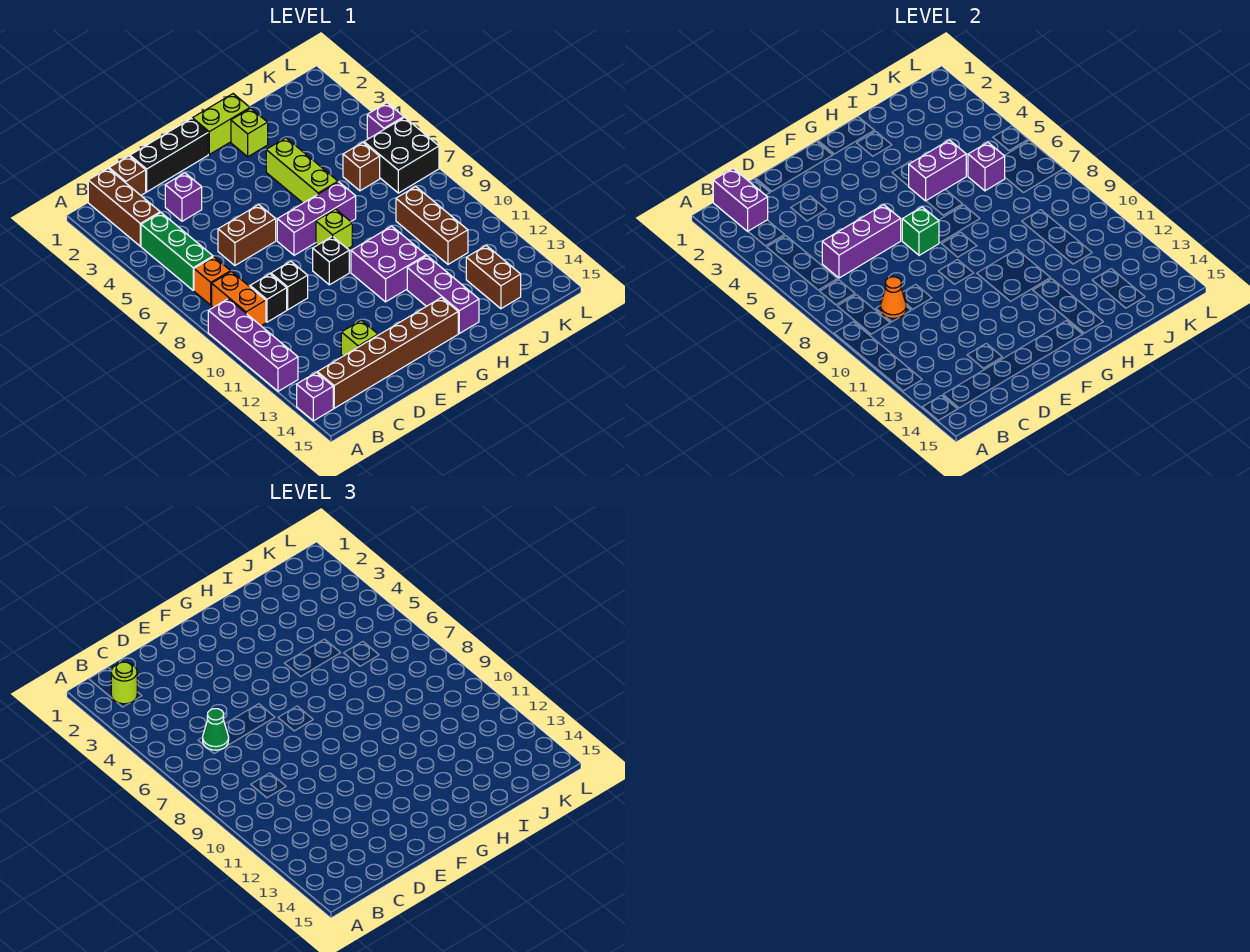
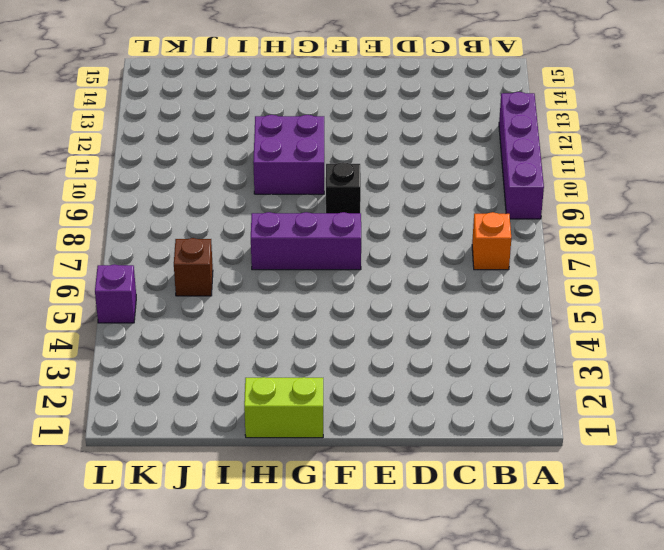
none -> purple brick A14 level 1
none -> brown brick B1:B3 level 1
none -> green brick B4:B6 level 1
none -> orange brick B8:B9 level 1

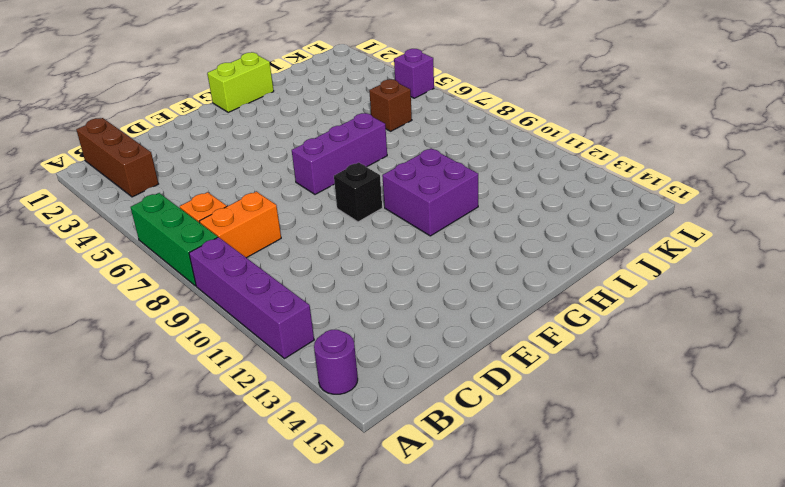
green brick A6:A8 level 1 -> green brick B4:B6 level 1
purple round brick A14 level 1 -> purple brick A14 level 1
orange brick B8:C8 level 1 -> orange brick B8:B9 level 1
none -> brown brick B14:G14 level 1
none -> brown brick C1 level 1
none -> black brick C9 level 1
none -> black brick D1:F1 level 1

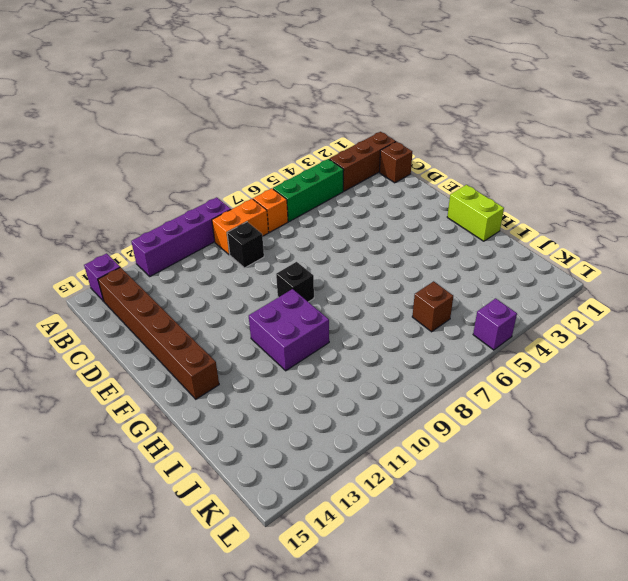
none -> black brick D1:F1 level 1
none -> purple brick D3 level 1
none -> brown brick D6:E6 level 1
none -> black brick D9 level 1

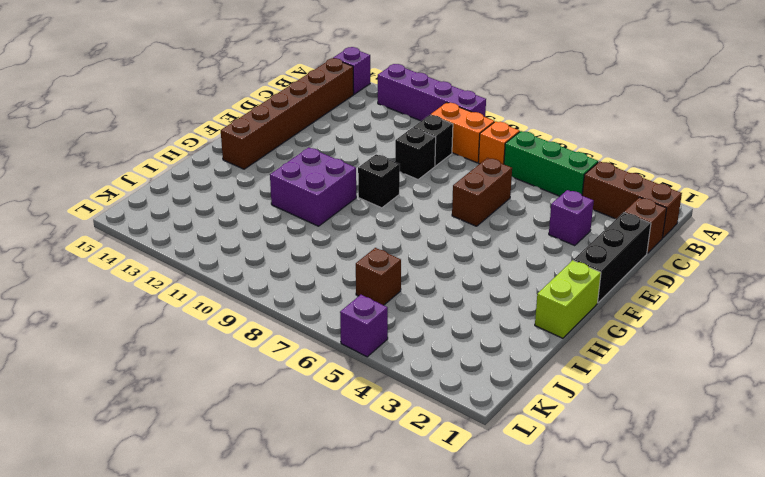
none -> lime brick D13 level 1
none -> purple brick F7:H7 level 1
none -> lime brick G8 level 1
none -> lime brick H2 level 1

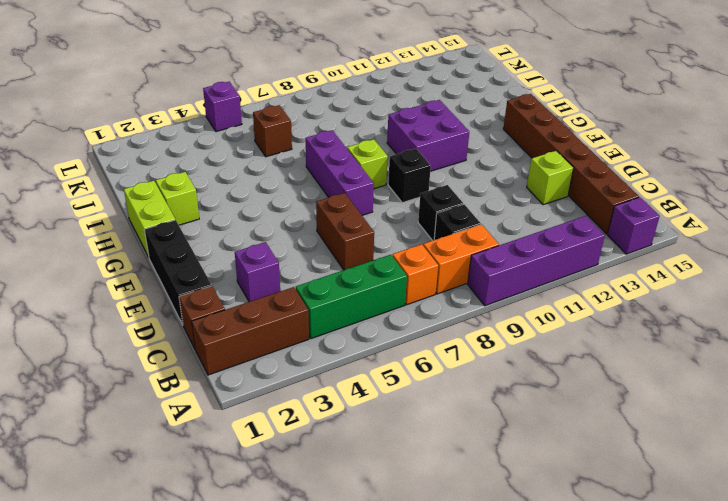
none -> lime brick H4:H6 level 1
none -> purple brick H12:H14 level 1
none -> brown brick J9:J11 level 1
none -> brown brick J13:J14 level 1

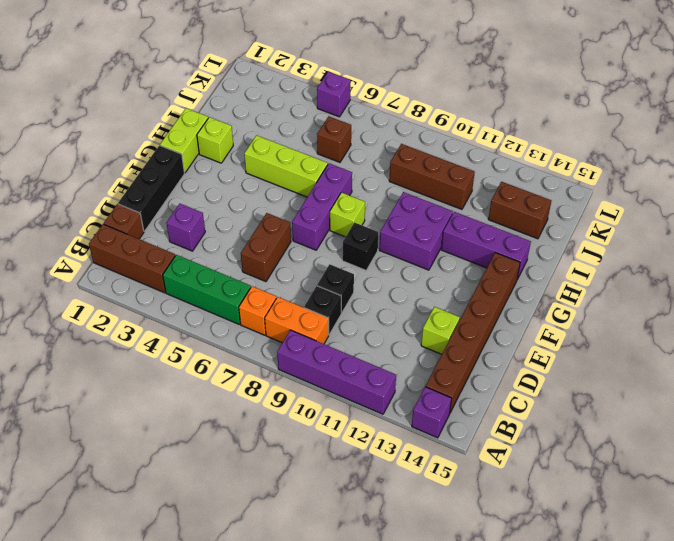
none -> black brick K6:L7 level 1
none -> purple brick B1:B2 level 2
none -> purple brick C6:E6 level 2
none -> orange cone C9 level 2

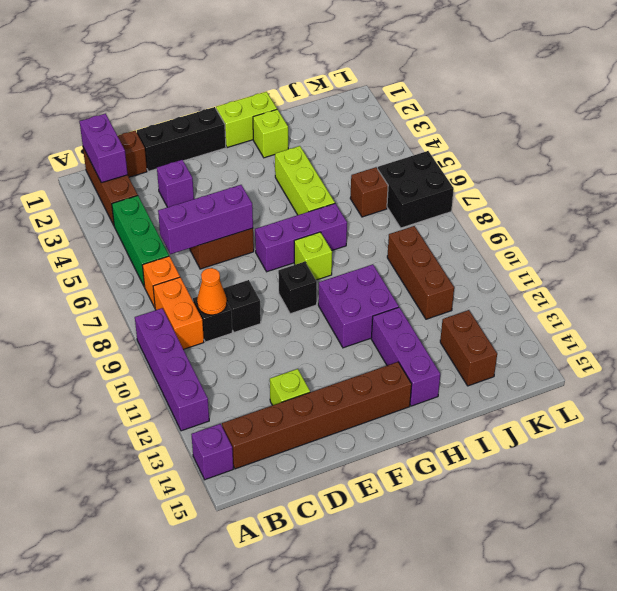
none -> purple brick L5 level 1
none -> green brick F7 level 2
none -> purple brick H5:I5 level 2
none -> purple brick J6 level 2

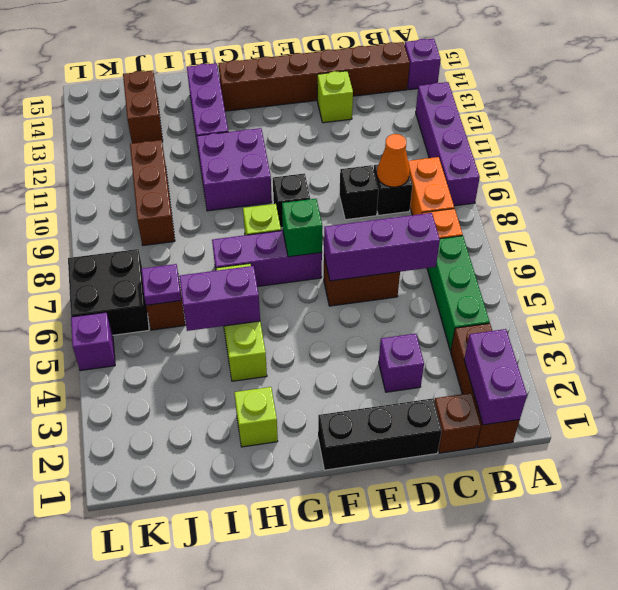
purple plate J6 level 2 -> purple brick J6 level 2
none -> lime brick G1:H1 level 1
none -> lime round brick B2 level 3
none -> green cone C6 level 3

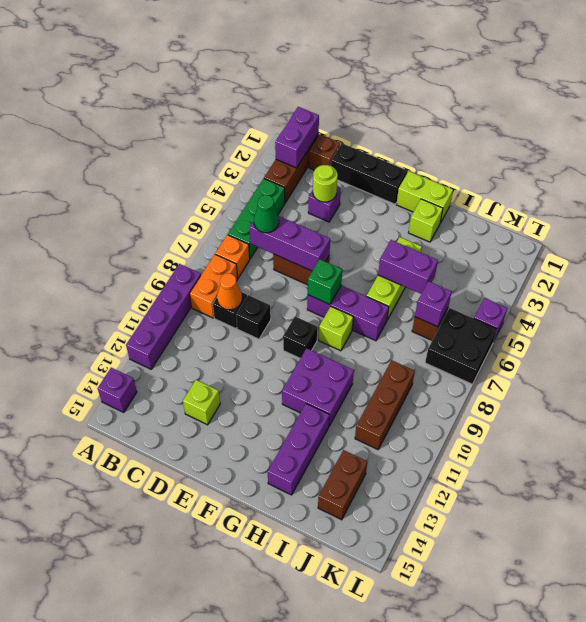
lime round brick D3 level 2 -> lime round brick B2 level 3
none -> brown brick B14:G14 level 1

